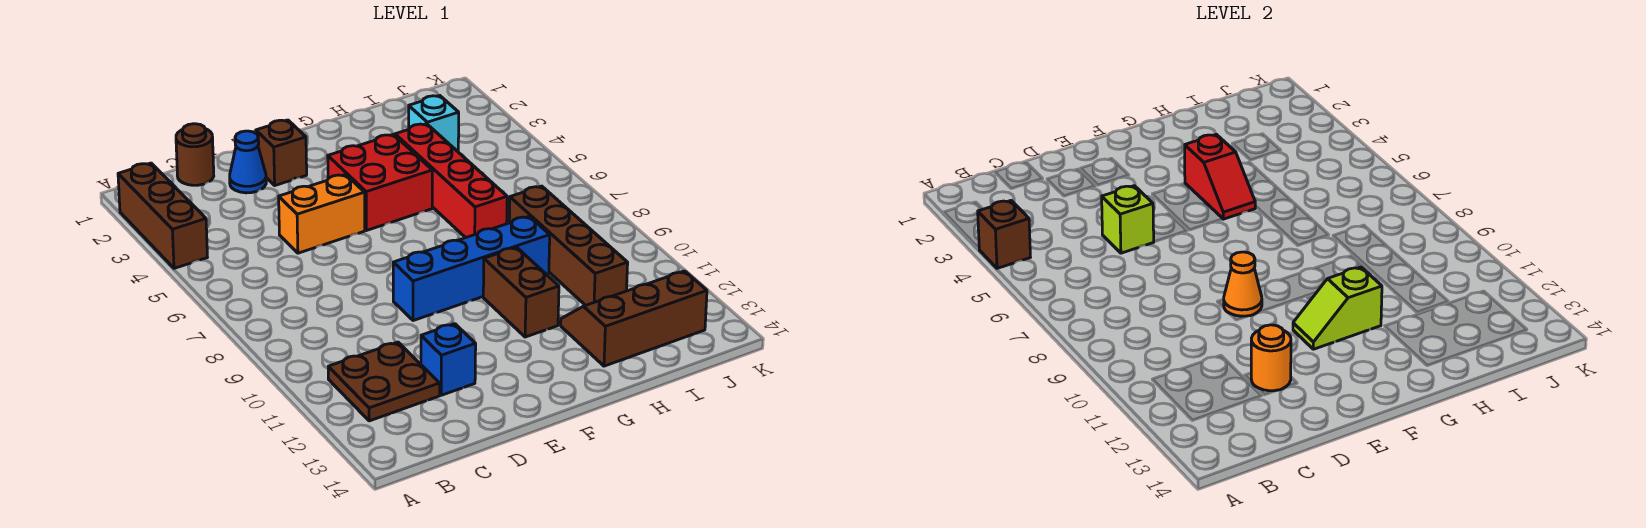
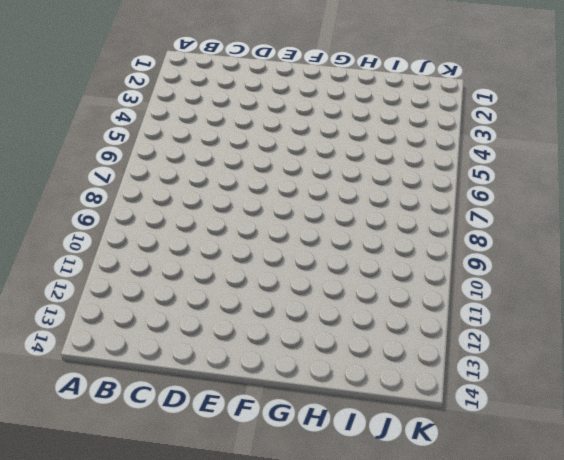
none -> brown brick A2:A4 level 1
none -> brown plate B11:C12 level 1
none -> brown round brick C1 level 1

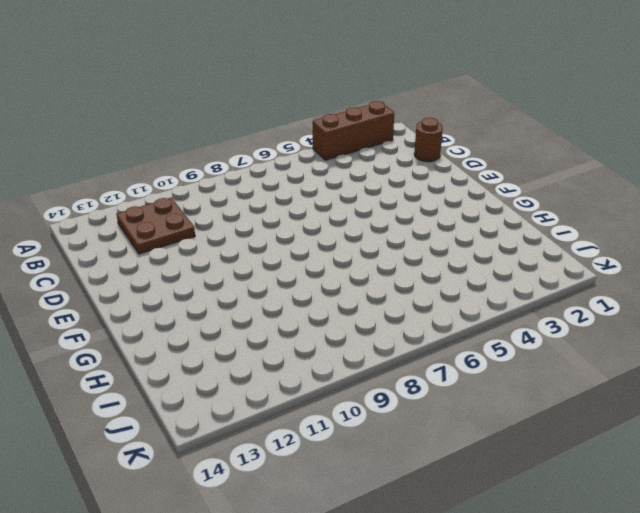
none -> blue cone D2 level 1
none -> orange brick D5:E5 level 1
none -> blue brick D12 level 1

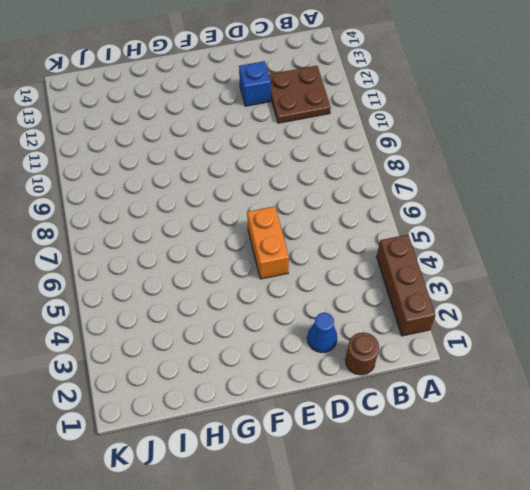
orange brick E5:E6 level 1 -> orange brick D5:E5 level 1
none -> brown brick E2 level 1
none -> blue brick E9:H9 level 1
none -> red brick F4:G5 level 1

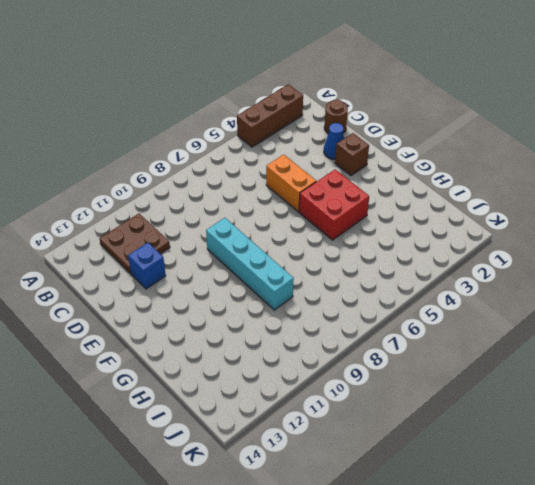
cyan brick E9:H9 level 1 -> blue brick E9:H9 level 1
none -> brown brick G10:G11 level 1
none -> red brick H4:H7 level 1
none -> brown slope H12:J13 level 1 top 13

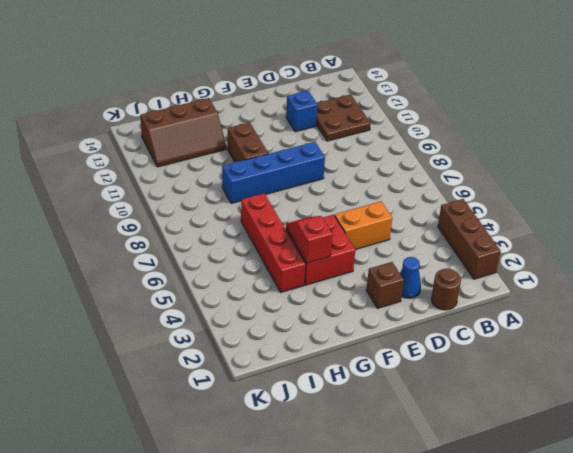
none -> cyan brick I3 level 1
none -> brown brick I8:I11 level 1
none -> brown brick A4 level 2

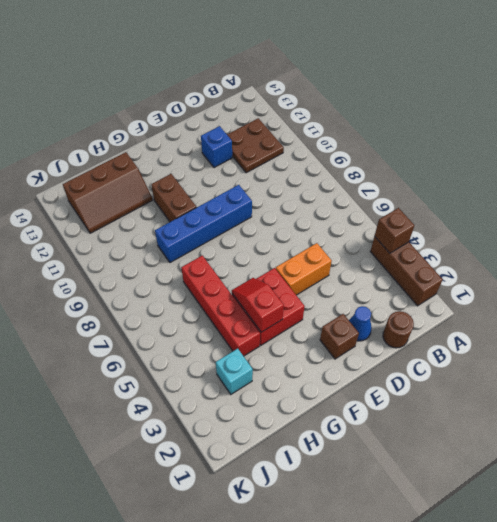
none -> brown brick I8:I11 level 1
none -> lime brick D5 level 2
none -> orange round brick D12 level 2

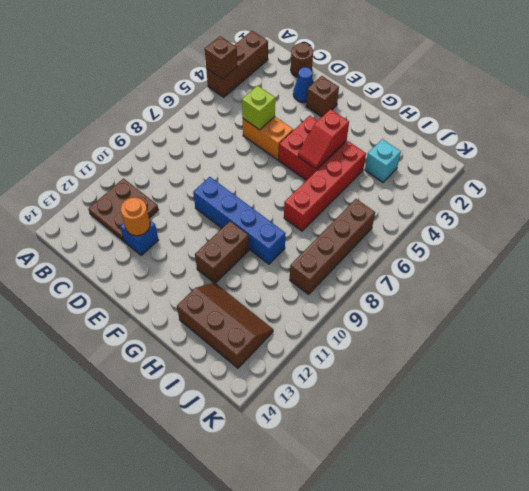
brown brick J6:J9 level 1 -> brown brick I8:I11 level 1
none -> orange cone E9 level 2
none -> lime slope F11:G11 level 2 top G

